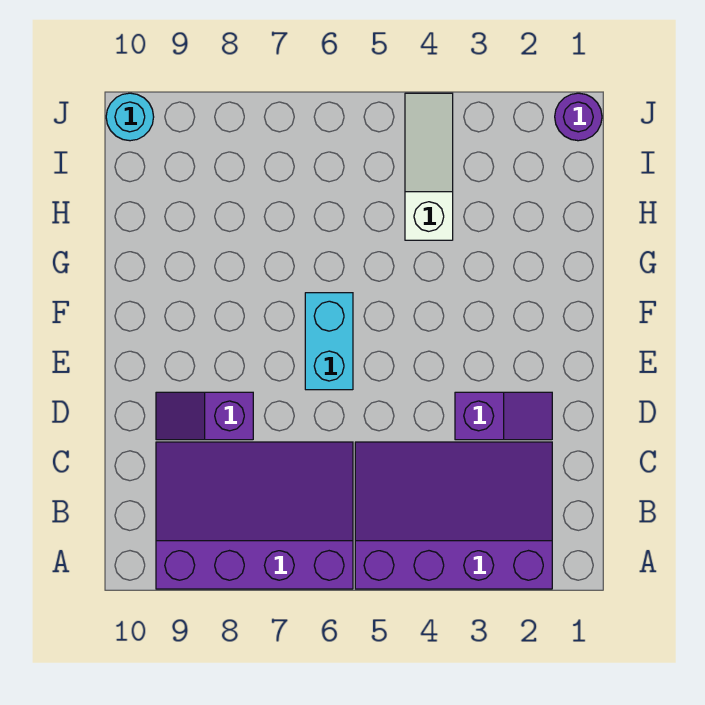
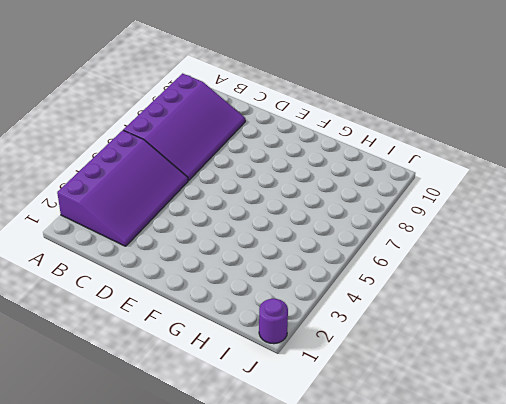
none -> purple slope D2:D3 level 1 top 3
none -> purple slope D8:D9 level 1 top 8

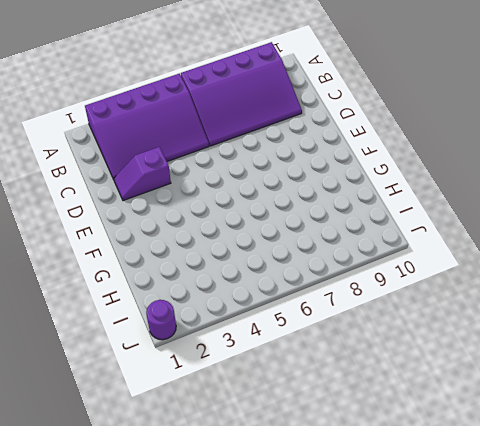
none -> purple slope D8:D9 level 1 top 8
none -> cyan brick E6:F6 level 1

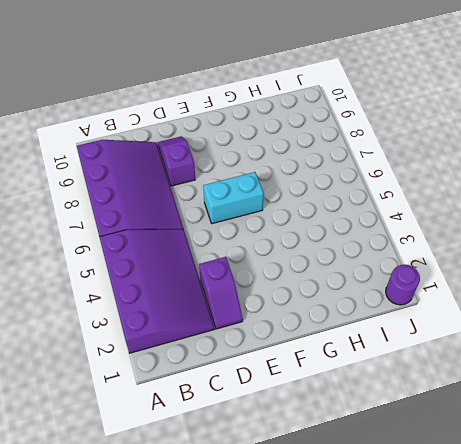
none -> white slope H4:J4 level 1 top H
none -> cyan round brick J10 level 1

